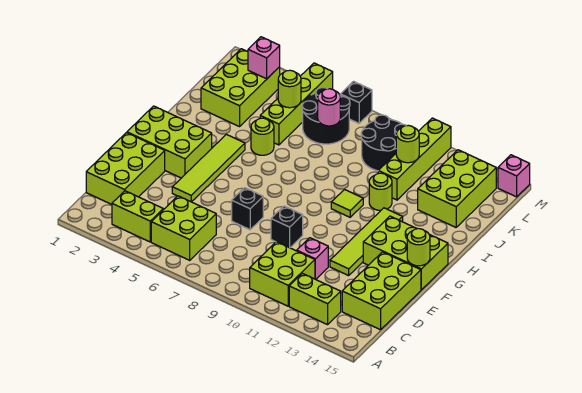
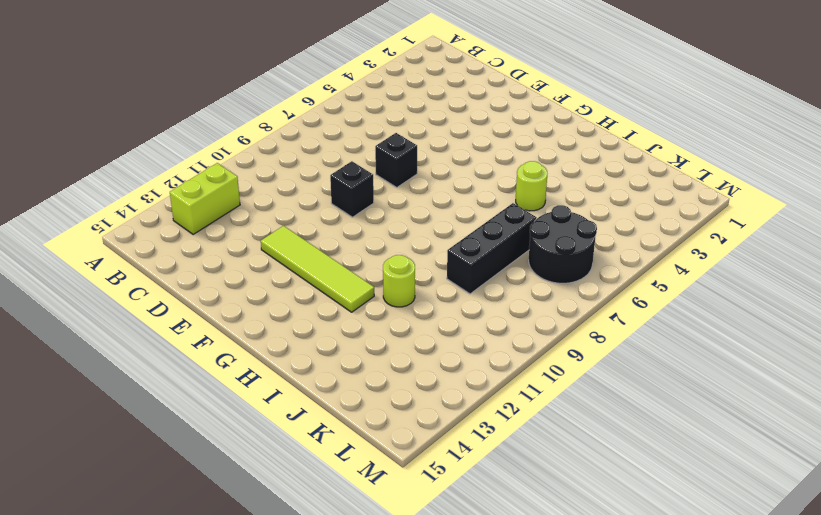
black brick J7:J9 level 1 -> none
none -> lime brick B3:B4 level 1
none -> lime brick B5:C6 level 1
none -> lime brick B10:C11 level 1

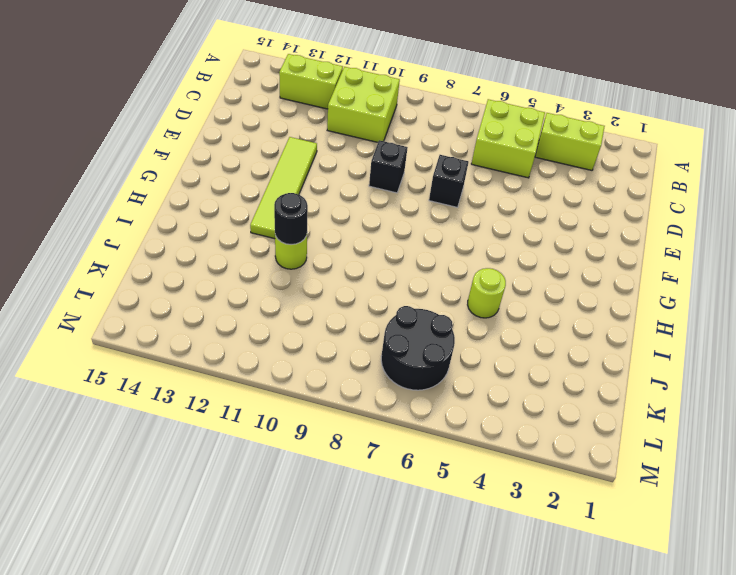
black round brick I11 level 2 -> none
none -> lime brick C1:E2 level 1
none -> lime brick C14:E15 level 1
none -> pink brick D11 level 1

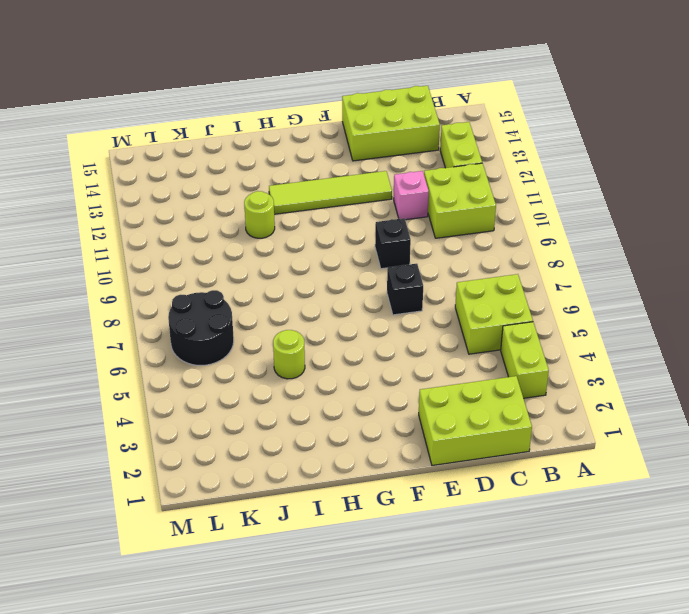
none -> lime tile E4:H4 level 1
none -> lime brick F1:G3 level 1
none -> lime brick F13:G15 level 1

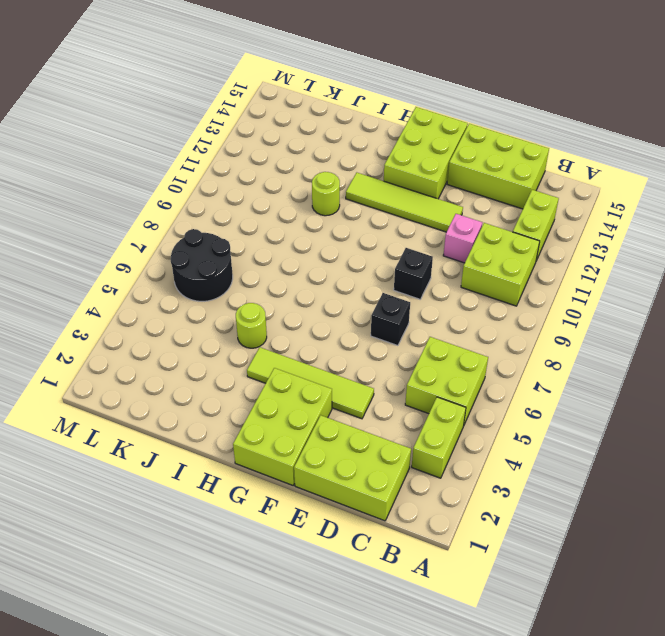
none -> lime tile H10 level 1
none -> lime brick J2:L3 level 1
none -> lime brick J5:M5 level 1

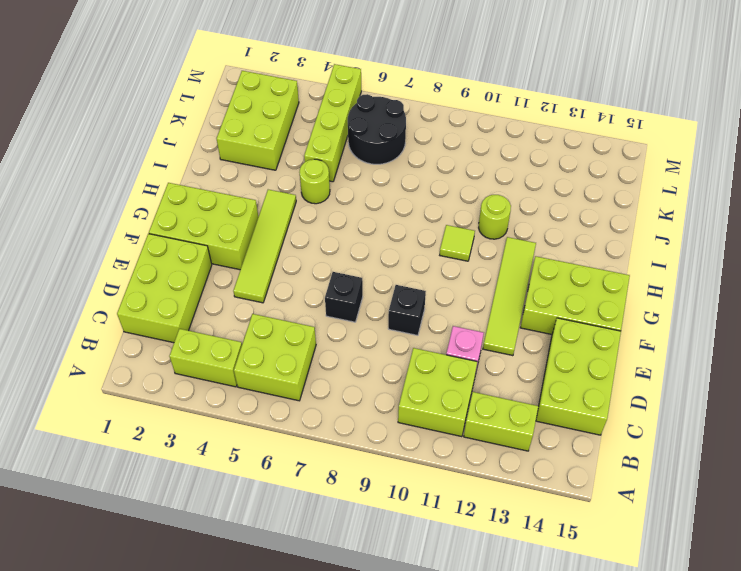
none -> lime brick J11:M11 level 1
none -> lime brick J13:L14 level 1
none -> black round brick K9:L10 level 1

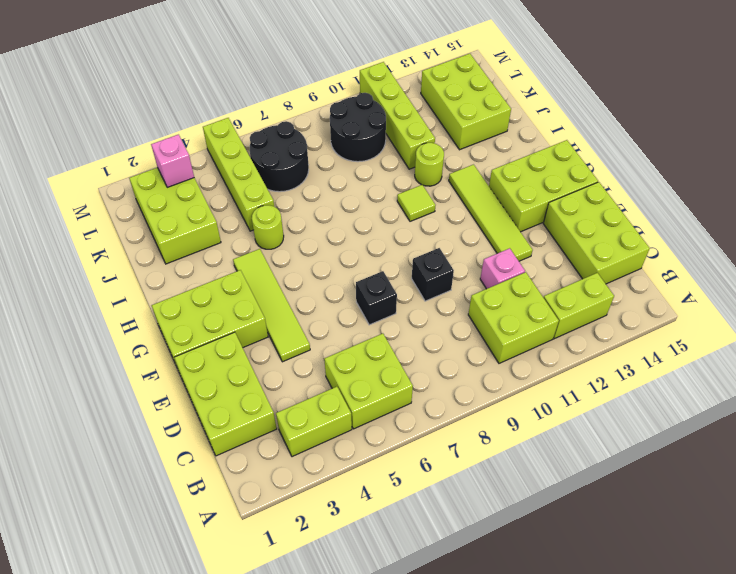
none -> black brick M7 level 1
none -> pink brick M15 level 1
none -> lime round brick F15 level 2

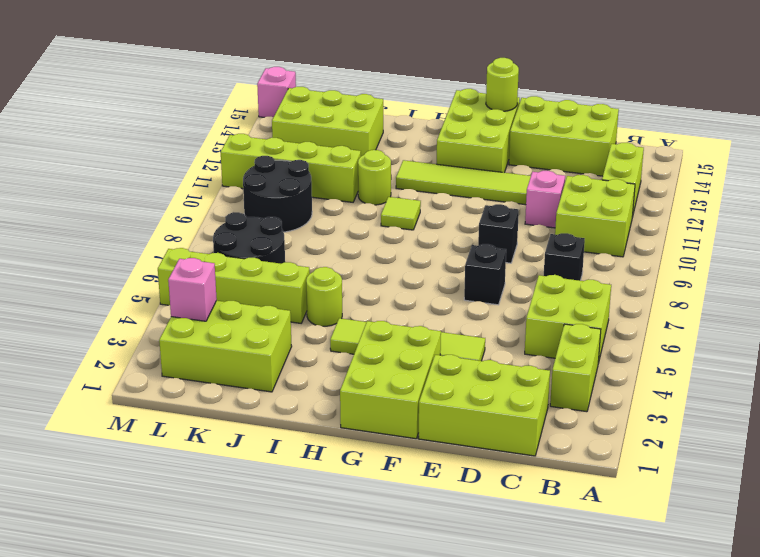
black brick C8 level 1 -> black brick M7 level 1
none -> lime round brick K5 level 2
none -> pink round brick K7 level 2
none -> lime round brick K11 level 2

